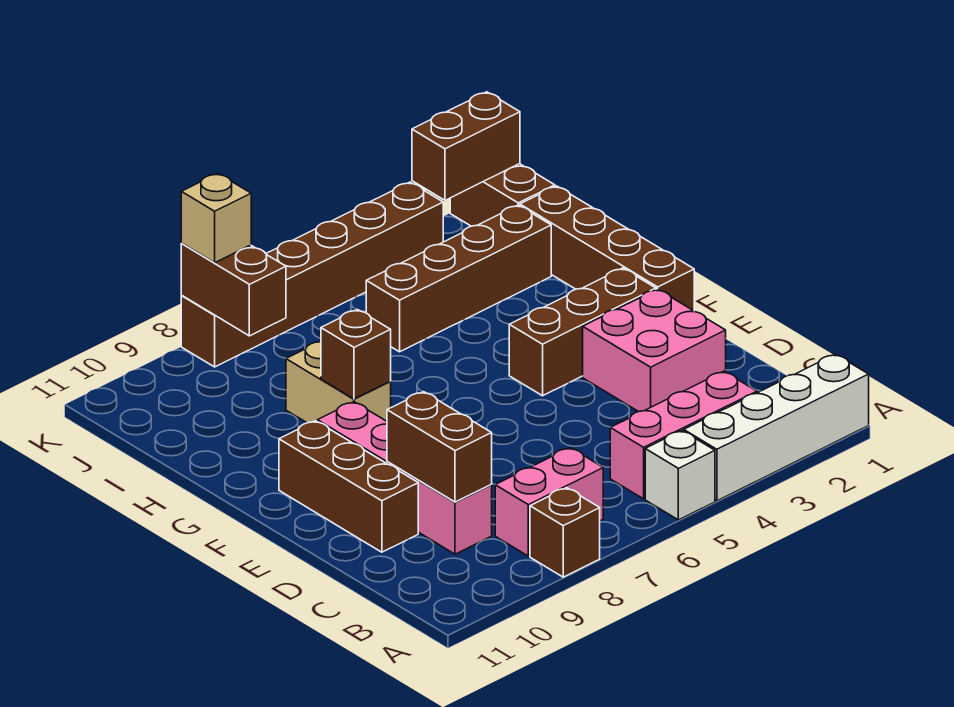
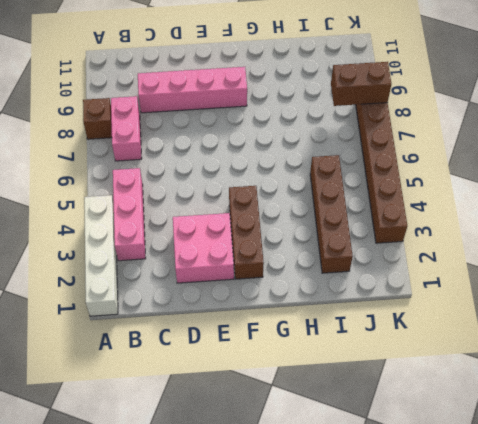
none -> white brick A5 level 1
none -> brown brick D10:F10 level 1
none -> brown brick F1:I1 level 1

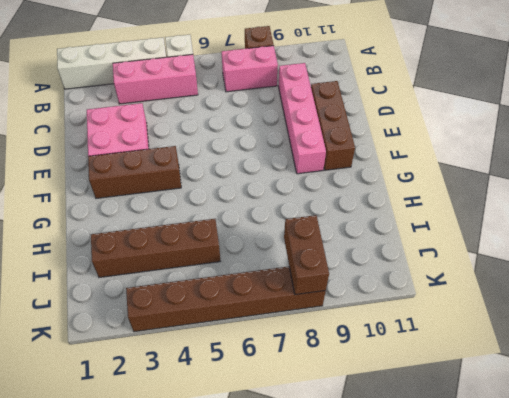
none -> brown brick F1:I1 level 1
none -> tan brick G8:H8 level 1
none -> brown brick J1:K1 level 1

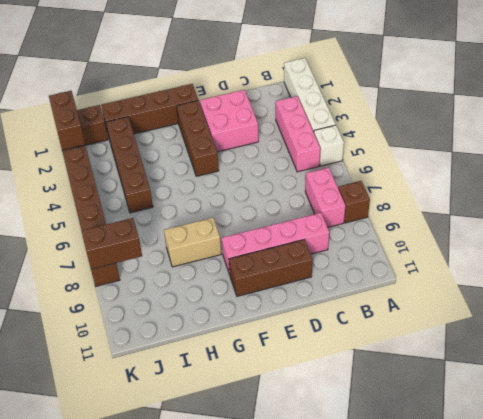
none -> brown brick C9:D9 level 2
none -> brown brick G8 level 2
none -> tan brick K8 level 3

